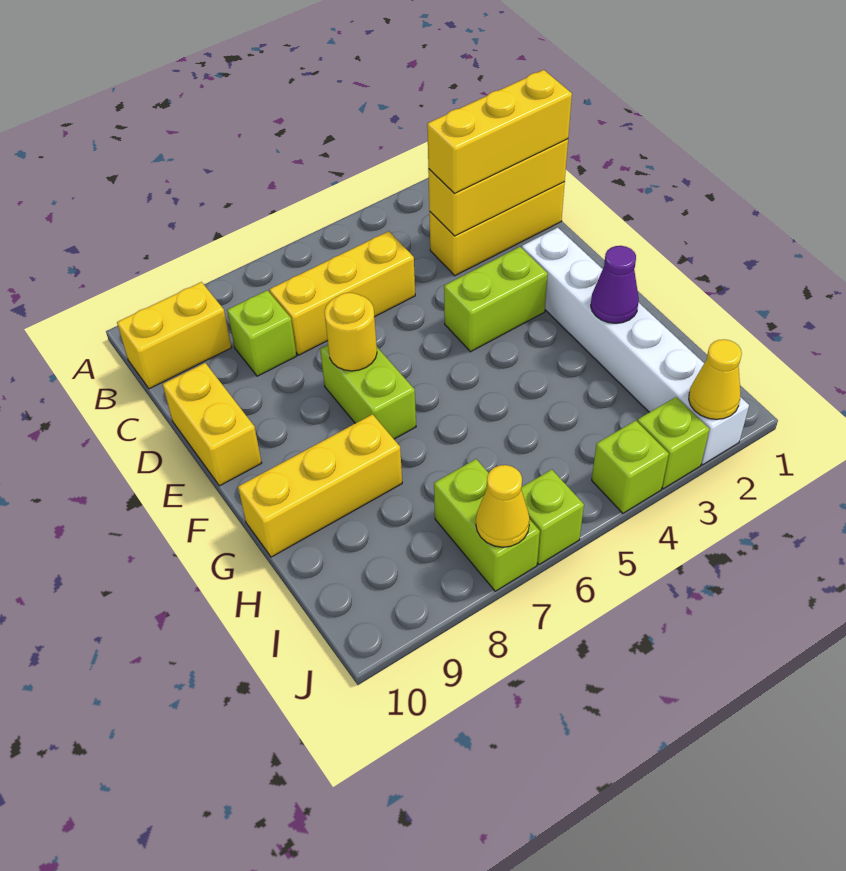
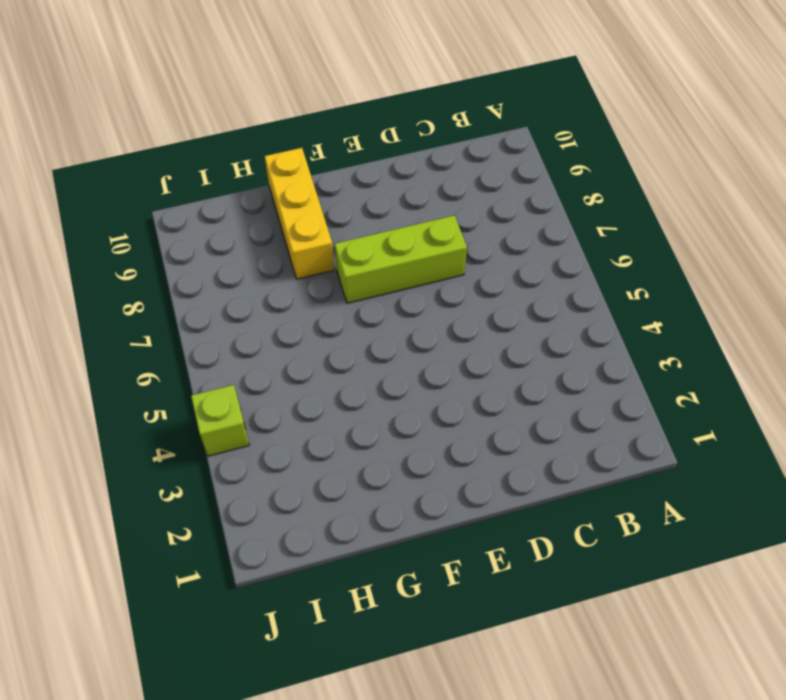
lime brick D7:F7 level 1 -> lime brick E7:F7 level 1
none -> yellow brick B9:B10 level 1
none -> yellow brick C1:C3 level 1
none -> yellow brick C5:C7 level 1

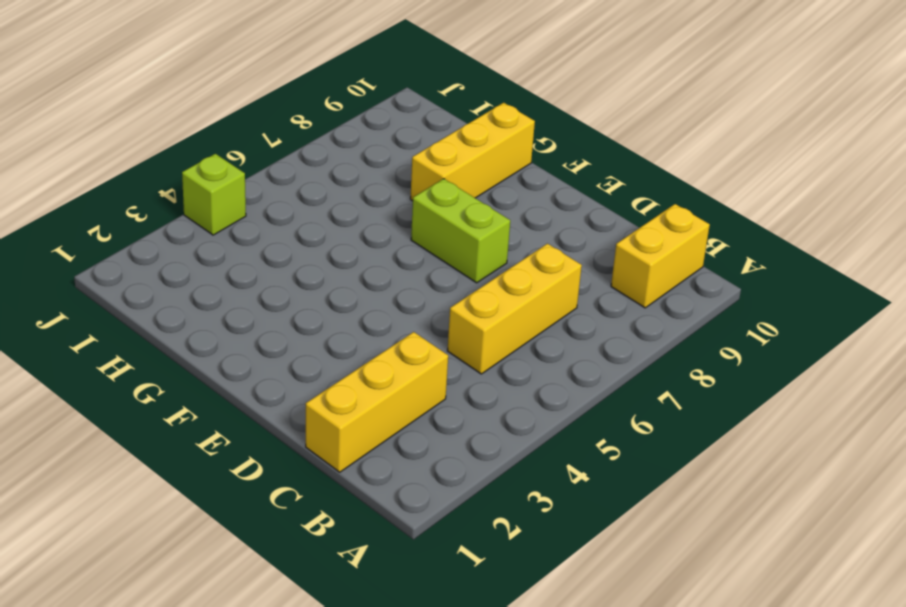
none -> lime brick C8 level 1
none -> yellow brick D10:E10 level 1
none -> white brick E2:J2 level 1

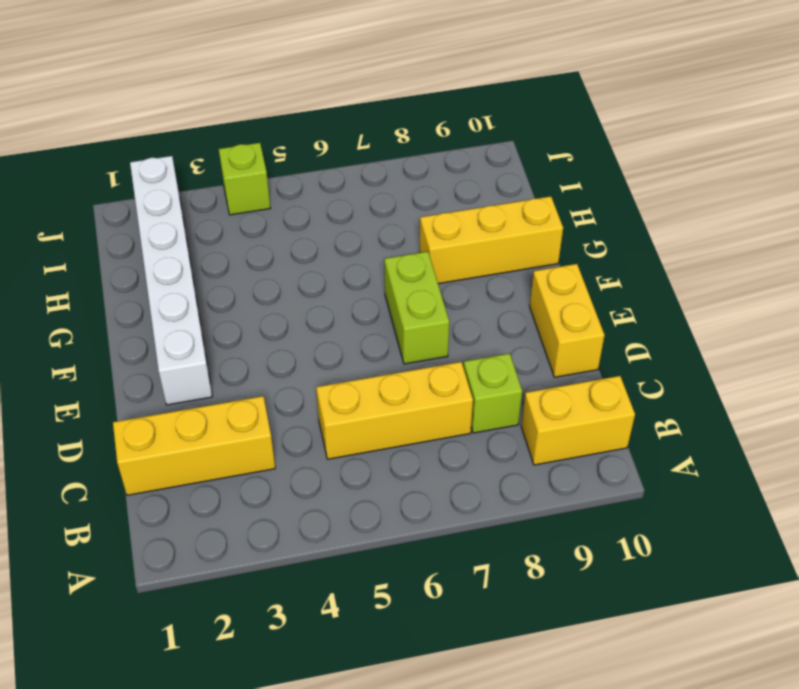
none -> lime brick E3:E4 level 1
none -> lime brick I7:J7 level 1
none -> lime brick J3 level 1

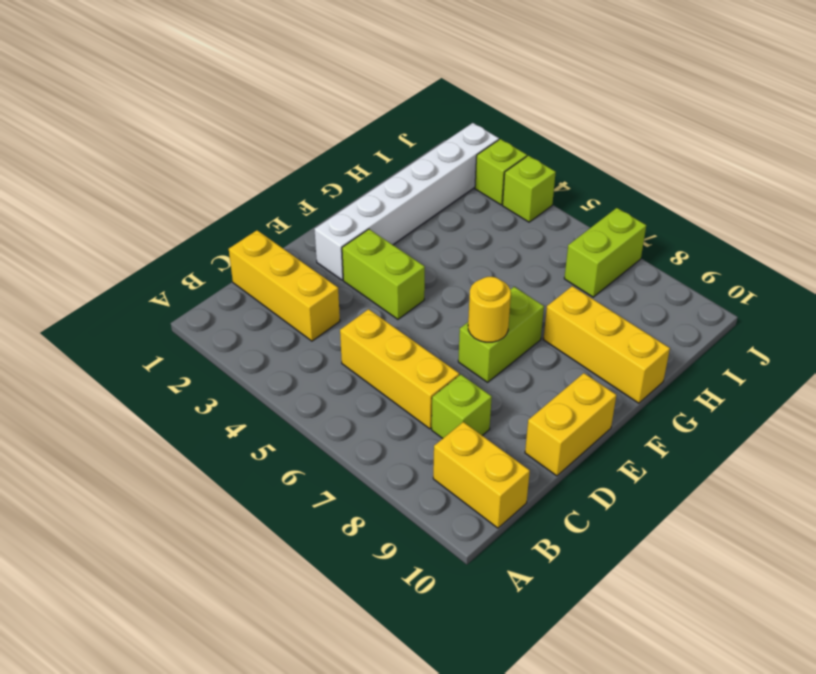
none -> lime brick J6 level 1
none -> yellow brick C1:C3 level 2
none -> purple cone G2 level 2

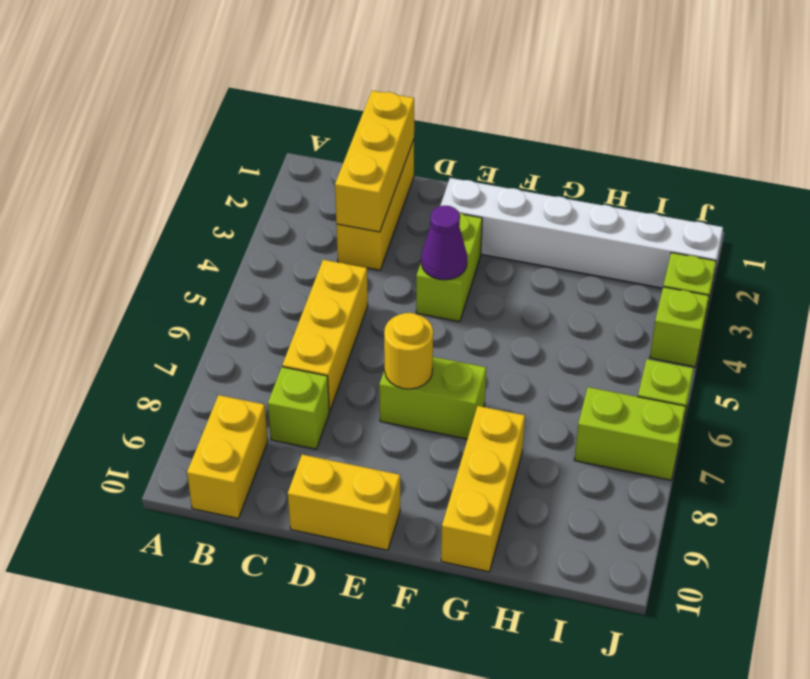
purple cone E4 level 2 -> purple cone G2 level 2
none -> yellow cone J2 level 2
none -> yellow cone J7 level 2
none -> yellow brick C1:C3 level 3

